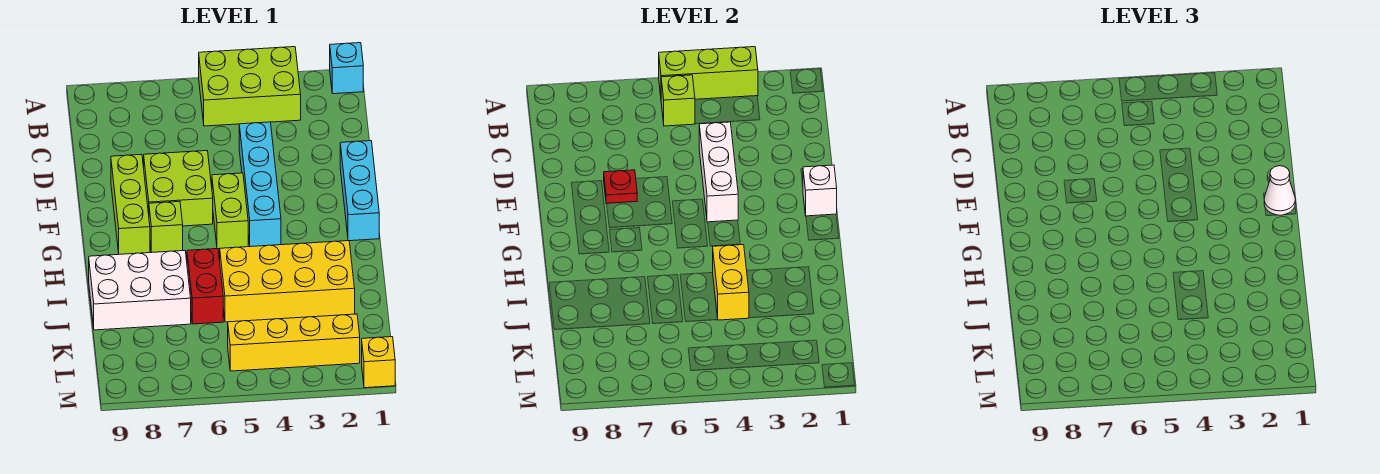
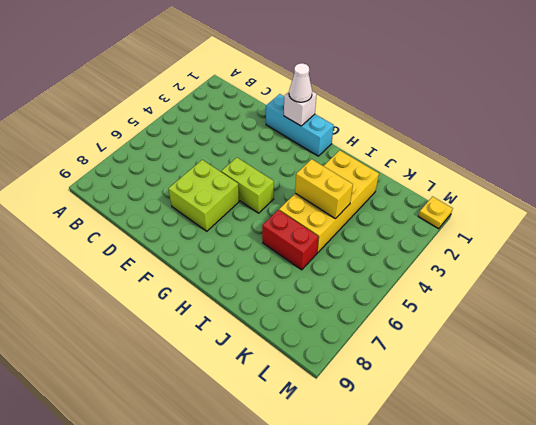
yellow plate M1 level 1 -> yellow brick M1 level 1
none -> cyan brick A1 level 1
none -> lime brick A3:B5 level 1
none -> cyan brick D4:G4 level 1

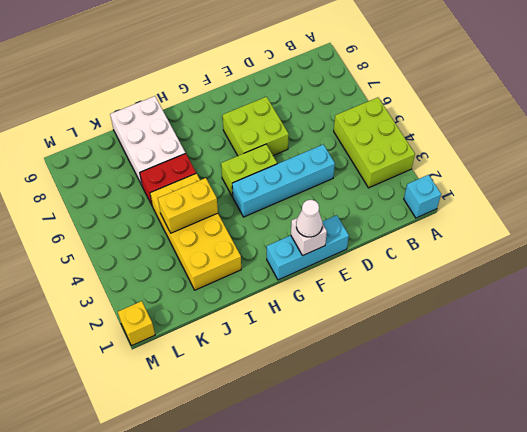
none -> lime brick E8:G8 level 1
none -> lime brick G7 level 1
none -> yellow brick L2:L5 level 1

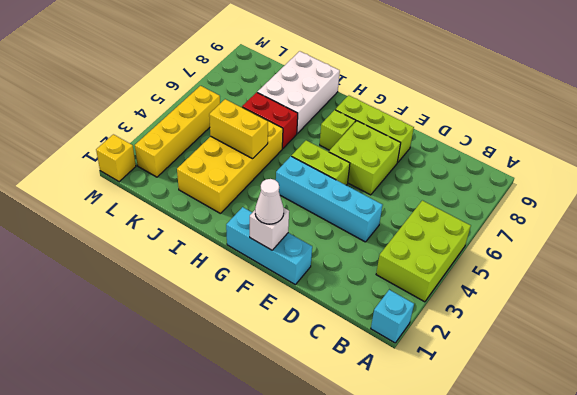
none -> lime brick A3:A5 level 2
none -> lime brick B5 level 2
none -> white brick D4:F4 level 2

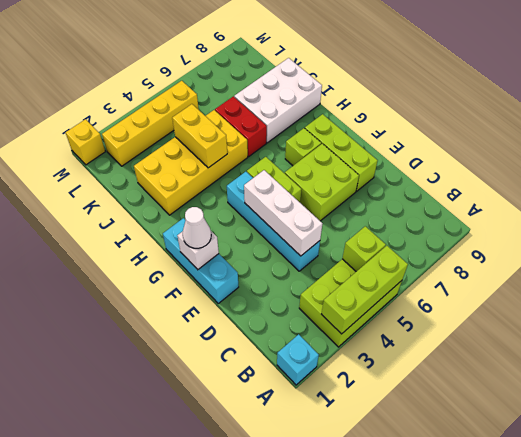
none -> red plate E7 level 2

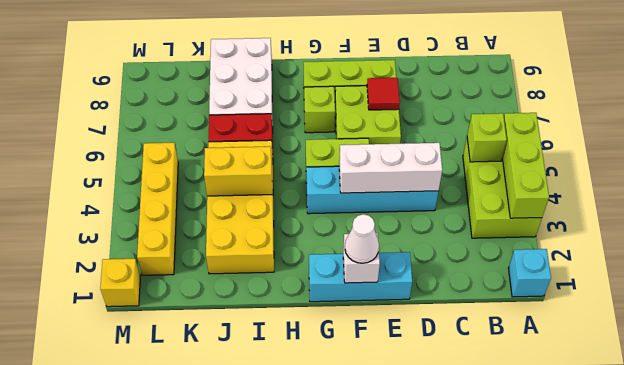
red tile E7 level 2 -> red plate E7 level 2

